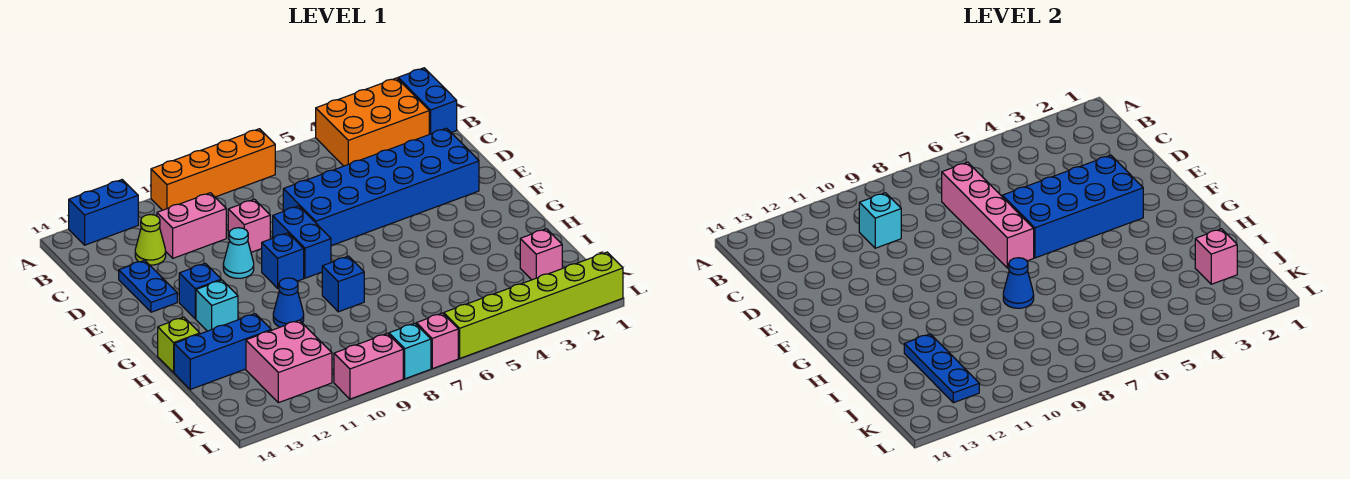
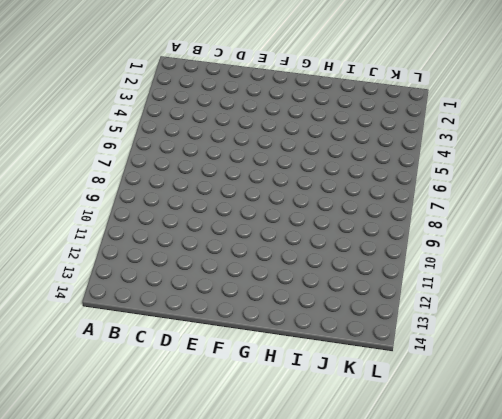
none -> blue brick A1:B1 level 1
none -> orange brick A2:B4 level 1
none -> orange brick A7:A10 level 1
none -> blue brick A12:A13 level 1

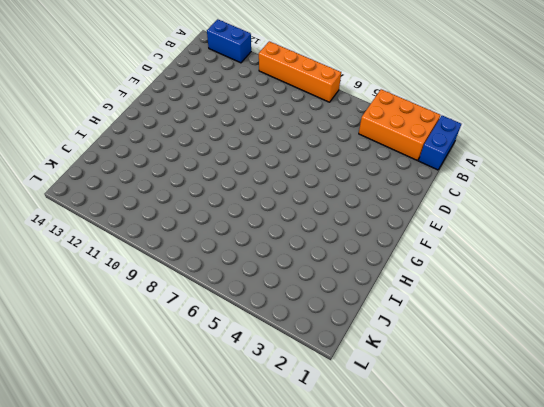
none -> pink brick C10:C11 level 1
none -> lime cone C12 level 1
none -> blue brick D2:E7 level 1
none -> pink brick D9 level 1

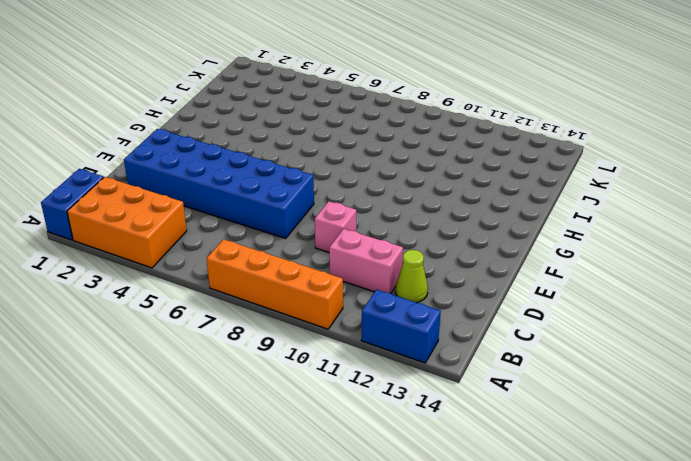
none -> blue plate D13:E13 level 1
none -> blue brick E8:F8 level 1
none -> cyan cone E10 level 1
none -> blue brick F9 level 1

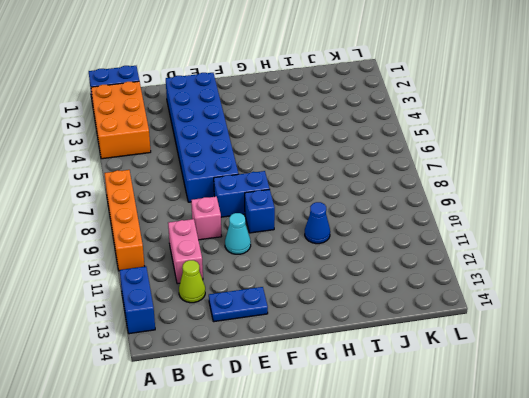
none -> blue brick F12 level 1
none -> cyan brick G12 level 1
none -> blue brick H8 level 1
none -> lime brick H14 level 1

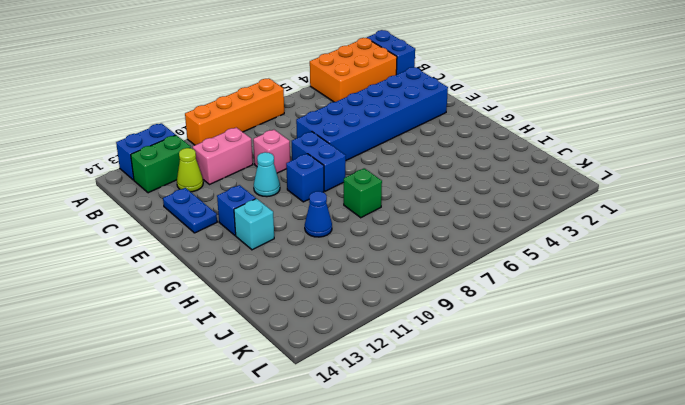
green brick B12:B13 level 1 -> none
green brick H8 level 1 -> blue brick H8 level 1
none -> lime brick H14 level 1
none -> blue brick I12:I14 level 1
none -> pink brick J2 level 1
none -> pink brick J11:K12 level 1

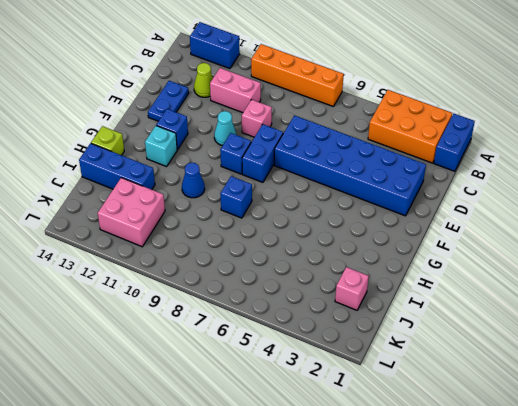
none -> lime brick L1:L6 level 1
none -> pink brick L7 level 1
none -> cyan brick L8 level 1
none -> pink brick L9:L10 level 1

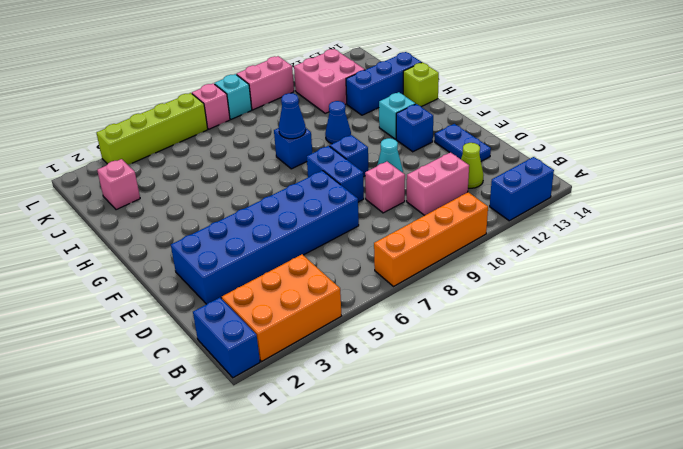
lime brick L3:L6 level 1 -> lime brick L1:L6 level 1
none -> pink brick C7:F7 level 2
none -> cyan brick C10 level 2
none -> blue brick E3:F6 level 2
none -> blue plate I12:K12 level 2

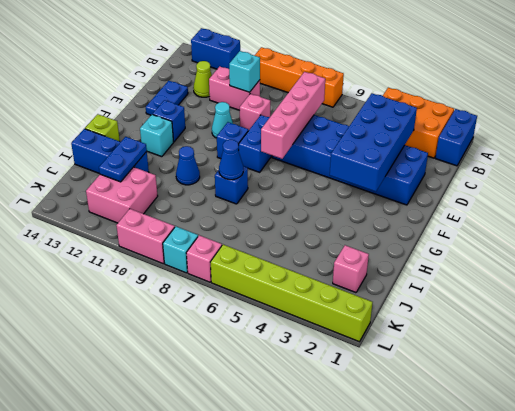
blue brick C3:F4 level 2 -> blue brick E3:F6 level 2
blue plate I12:J12 level 2 -> blue plate I12:K12 level 2
none -> pink brick J2 level 2

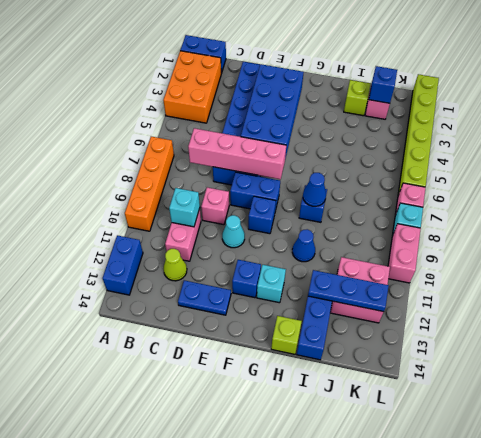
lime brick I2 level 1 -> none
blue brick J2 level 2 -> pink brick J2 level 2

